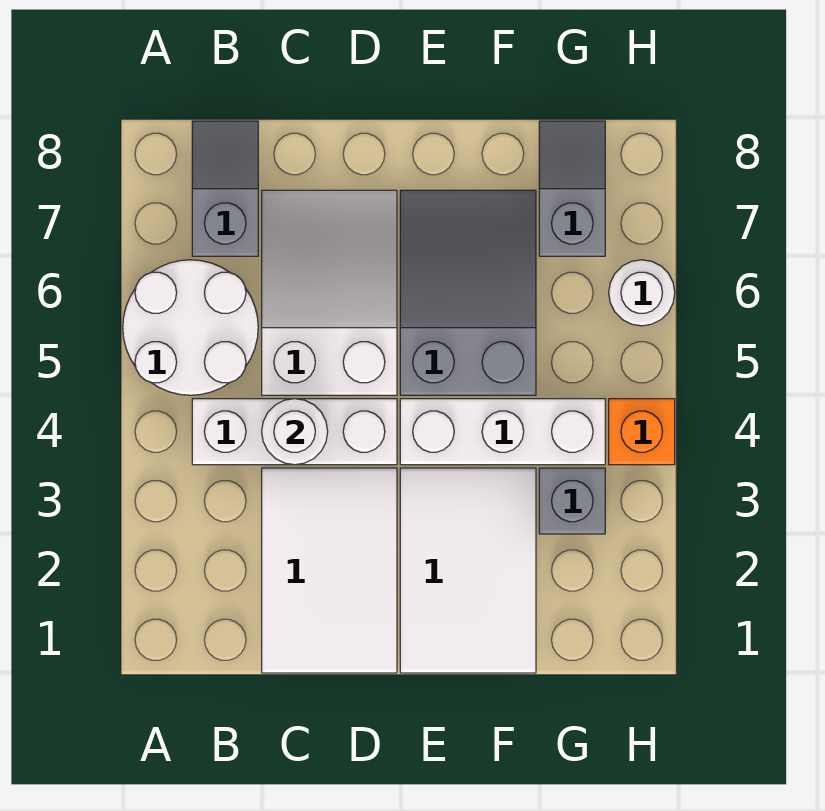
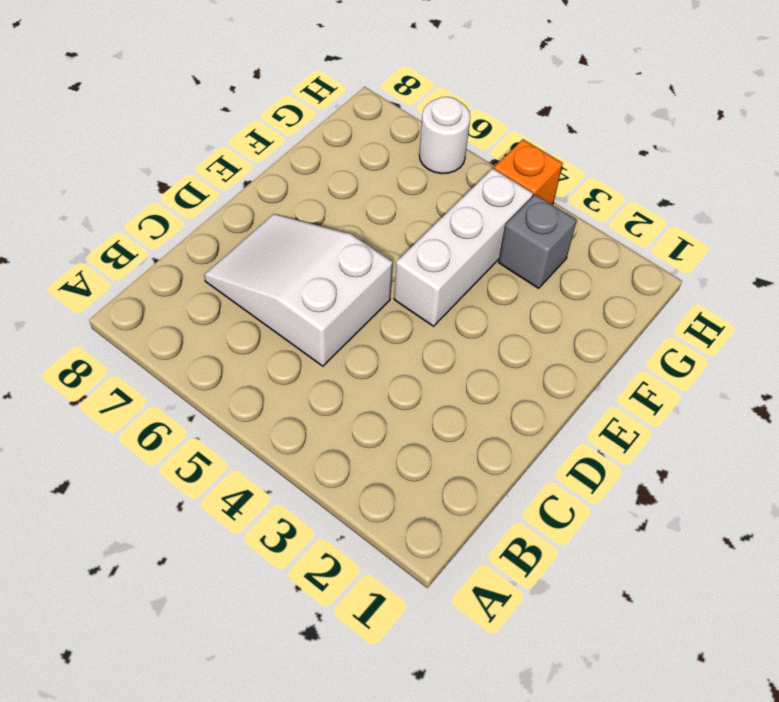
none -> white round brick A5:B6 level 1
none -> white brick B4:D4 level 1
none -> grey slope B7:B8 level 1 top 7

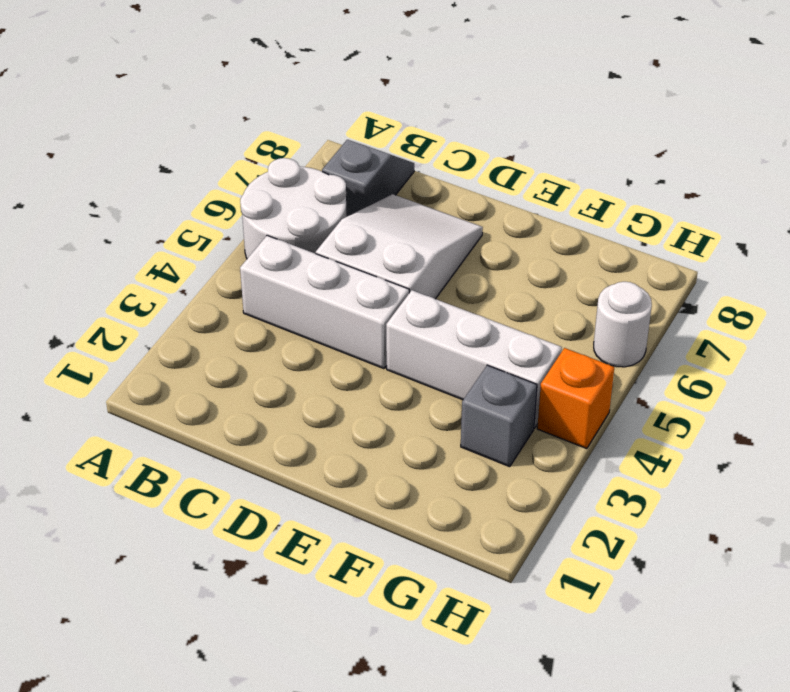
none -> white tile C1:D3 level 1
none -> white tile E1:F3 level 1
none -> grey slope E5:F7 level 1 top 5

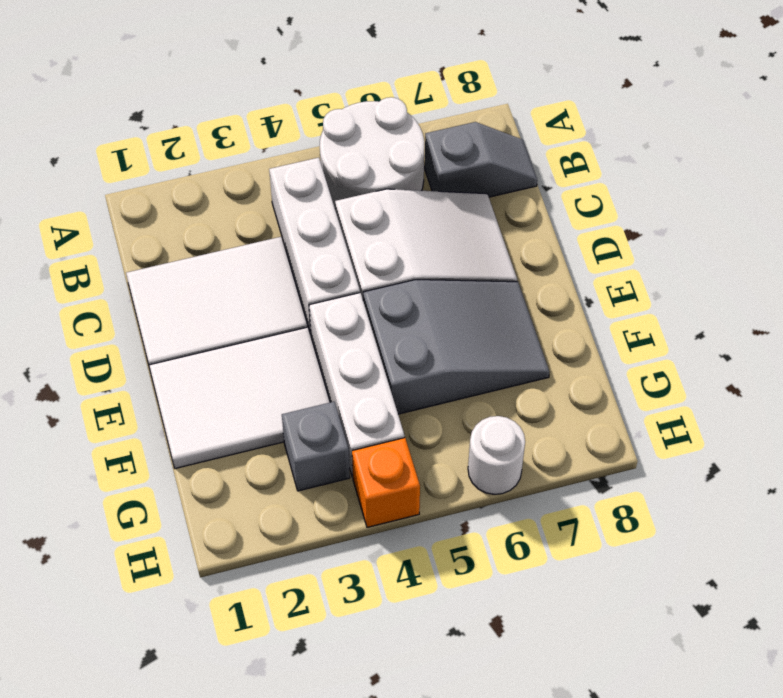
none -> grey slope G7:G8 level 1 top 7
none -> white round brick C4 level 2

